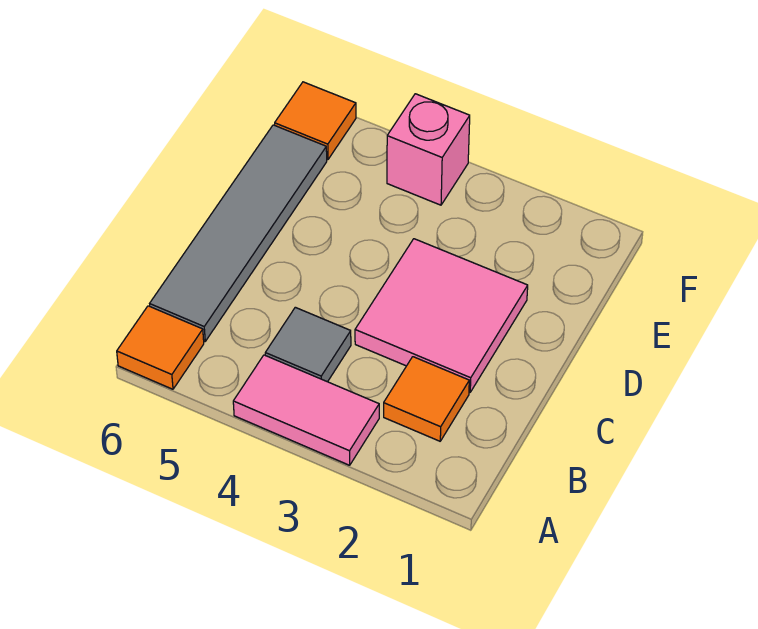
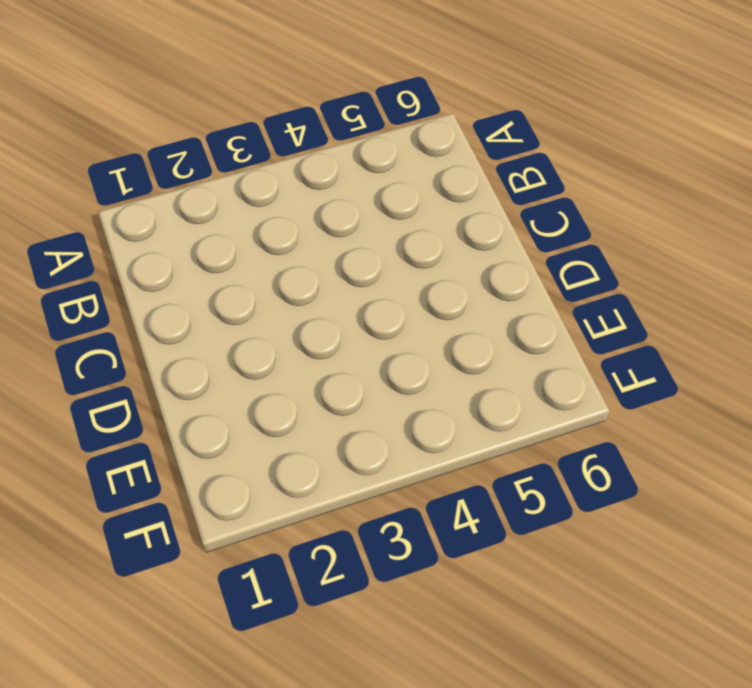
none -> pink tile A3:A4 level 1
none -> orange tile A6 level 1

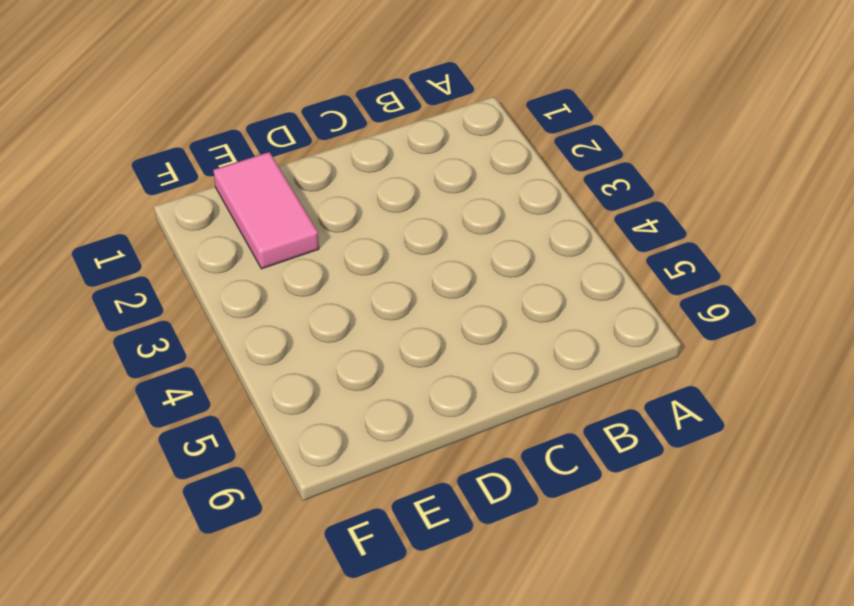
pink tile E1:E2 level 1 -> pink tile A3:A4 level 1
none -> orange tile A6 level 1
none -> orange tile B2 level 1

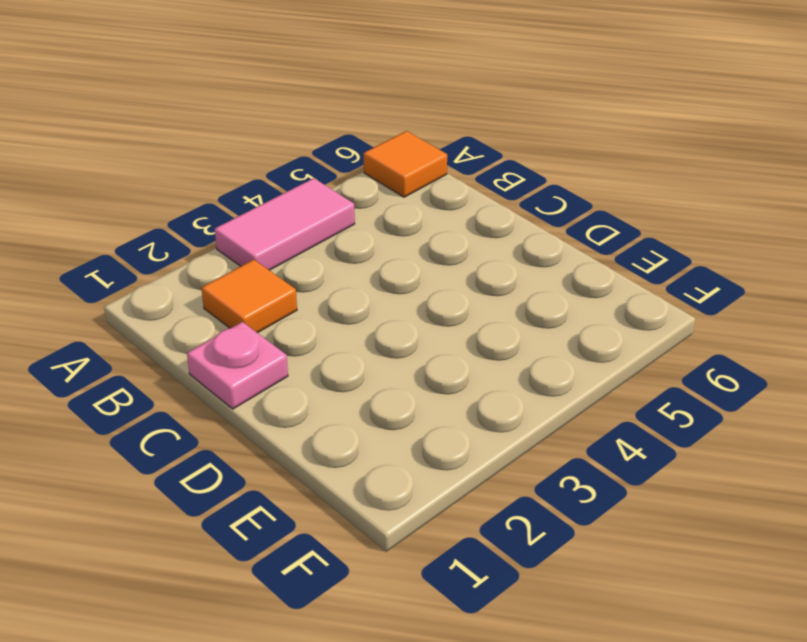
pink plate C1 level 1 -> none
none -> grey tile B4 level 1
none -> grey tile B6:E6 level 1

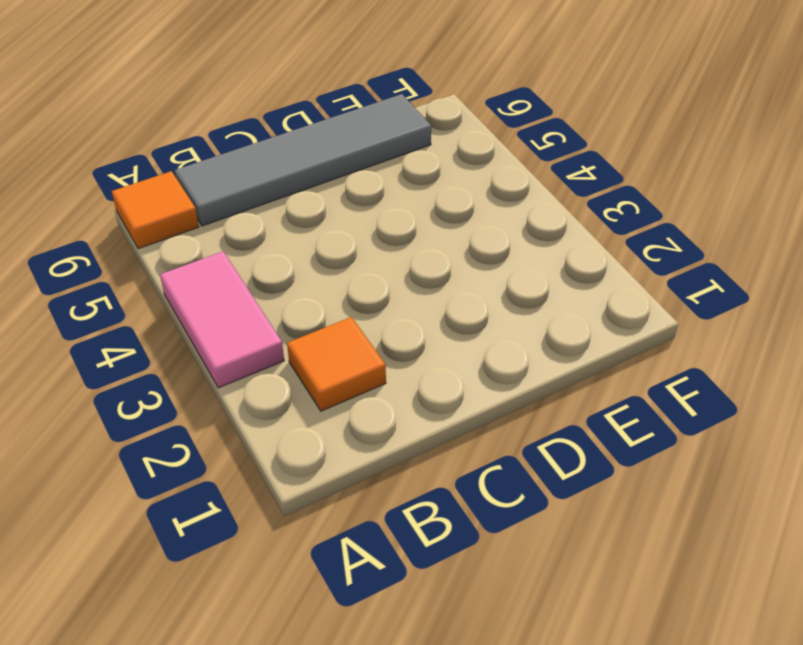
none -> grey tile B4 level 1
none -> pink tile C2:D3 level 1

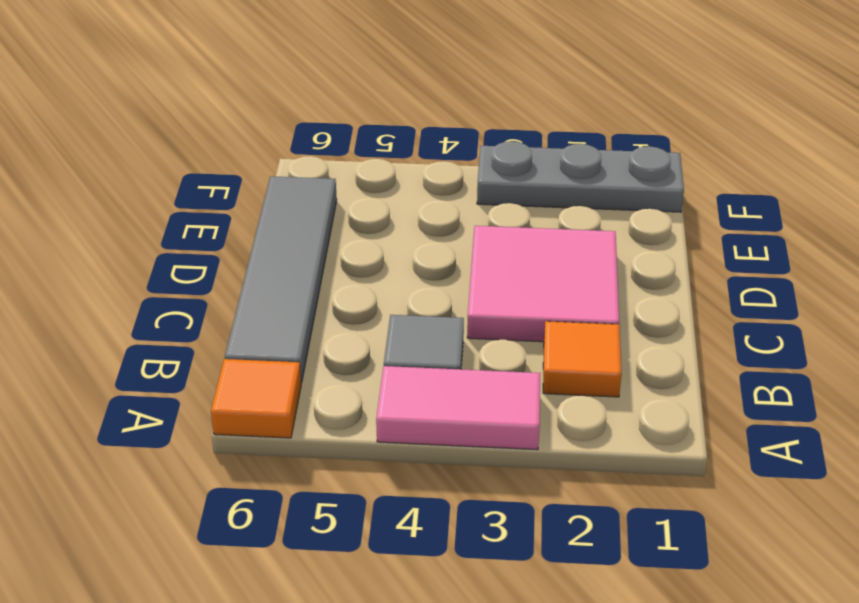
grey plate F1:F3 level 1 -> none
none -> pink brick F4 level 1
none -> orange tile F6 level 1

